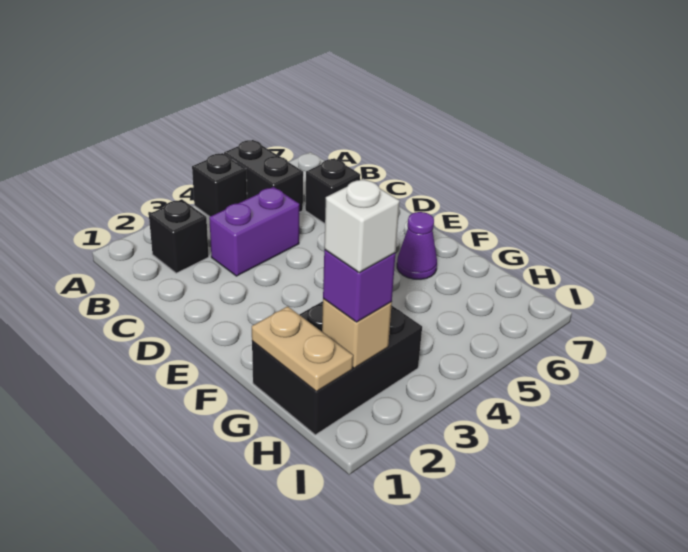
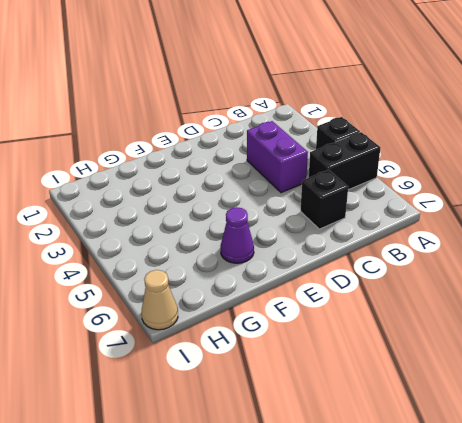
tan cone I7 level 1 -> none
none -> black brick B2 level 1
none -> black brick G1:H3 level 1

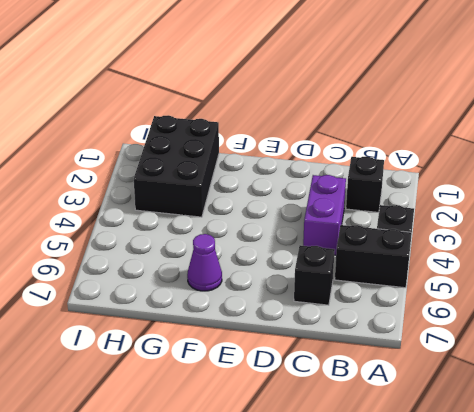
none -> tan plate G1:H1 level 2
none -> tan brick H2 level 2

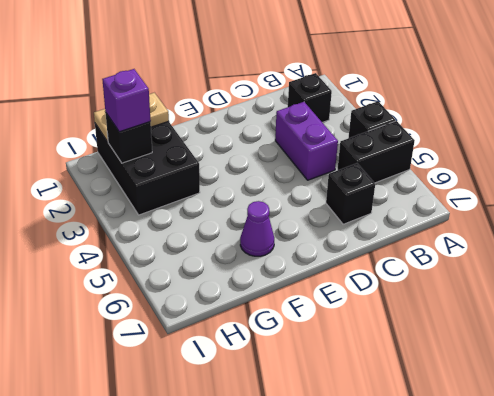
black brick H2 level 2 -> tan brick H2 level 2
none -> white brick H2 level 4

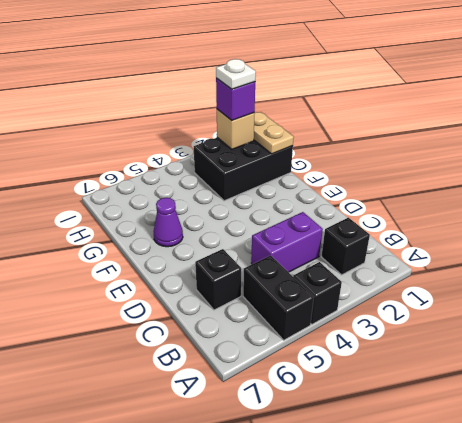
white plate H2 level 4 -> white brick H2 level 4

